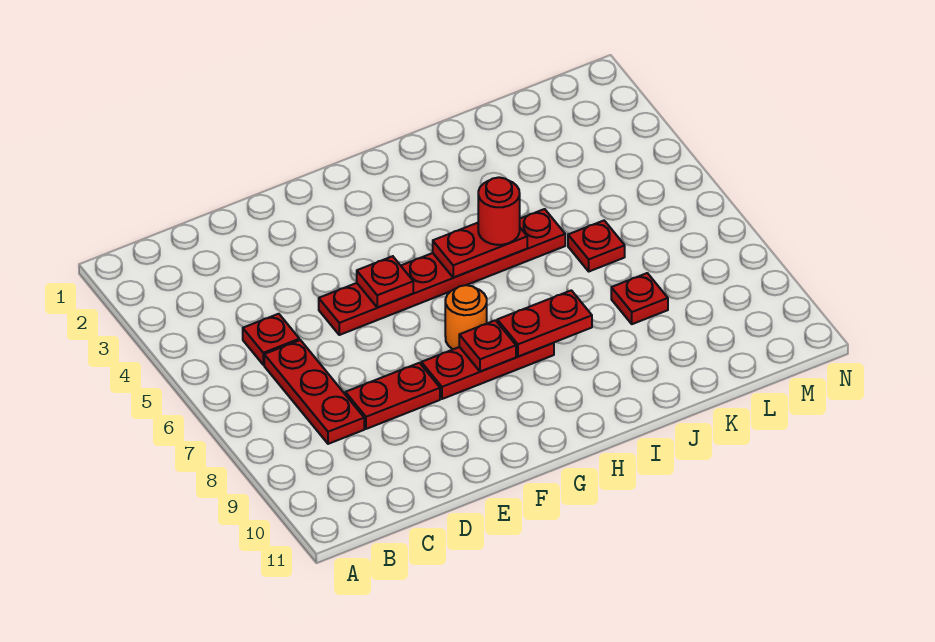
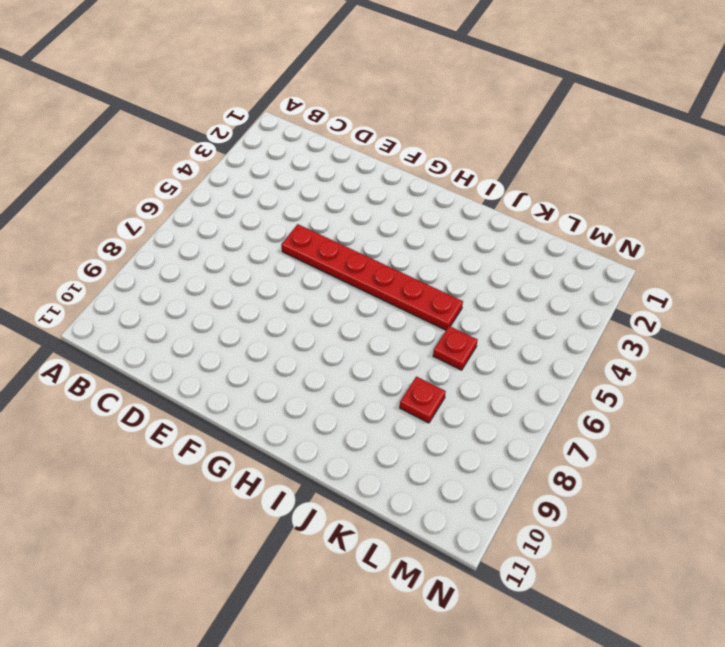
none -> red plate C5 level 1
none -> red plate C6:C8 level 1
none -> red plate D8:E8 level 1

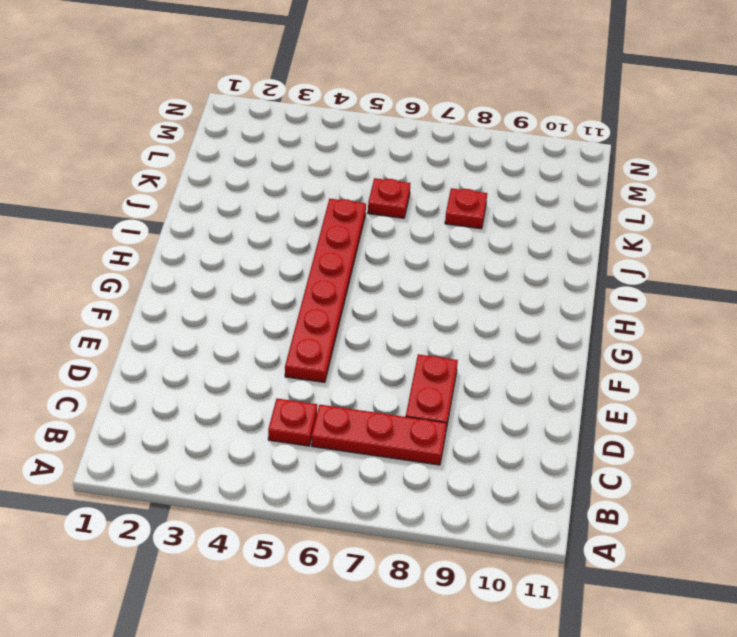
none -> red plate F8:H8 level 1
none -> orange round brick G7 level 1
none -> red plate F5 level 2

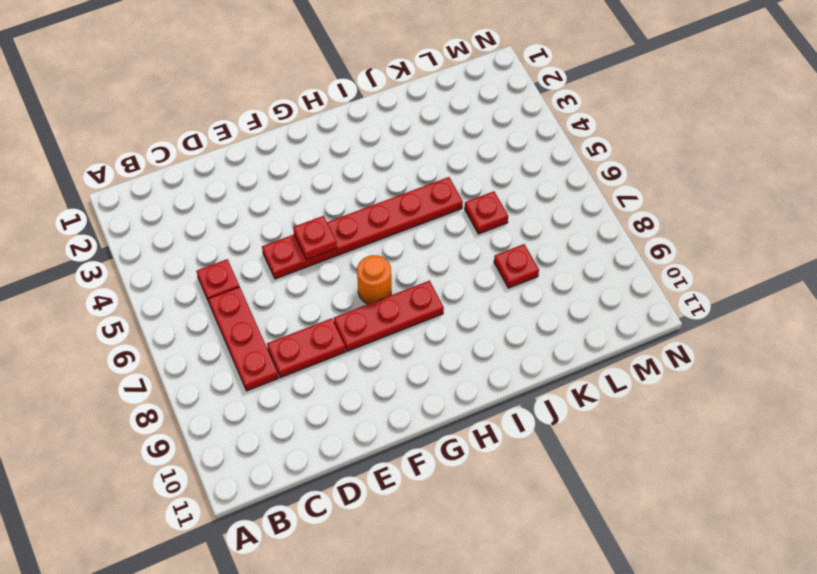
none -> red plate G8 level 2
none -> red plate H5:I5 level 2
none -> red plate H8:I8 level 2

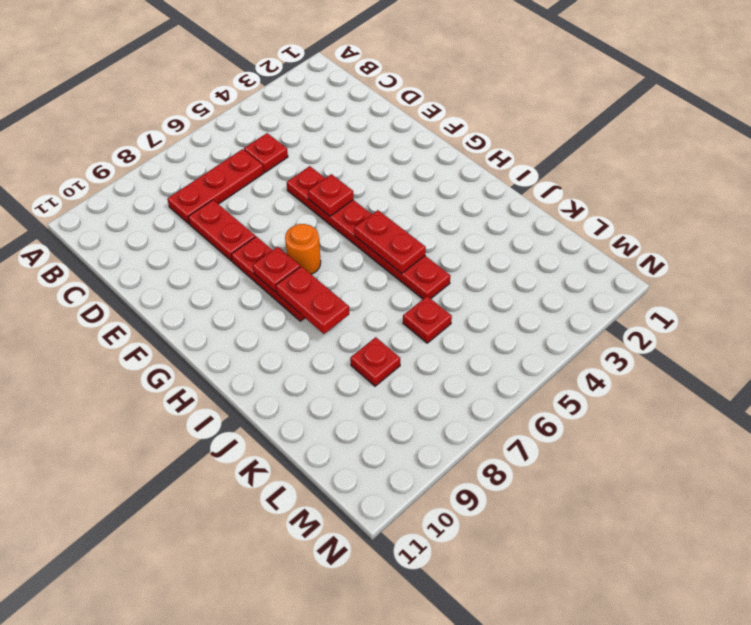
none -> red round brick I5 level 3

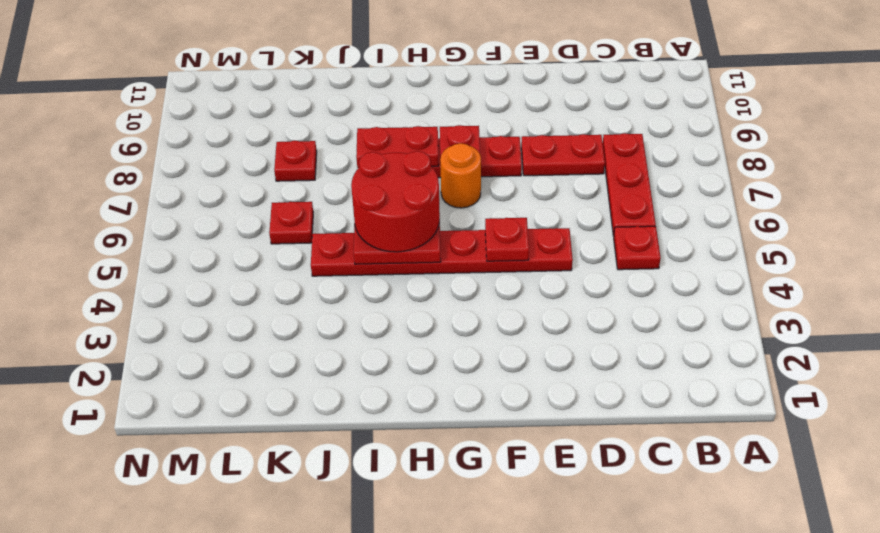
red round brick H5:I6 level 3 -> red round brick I5 level 3

